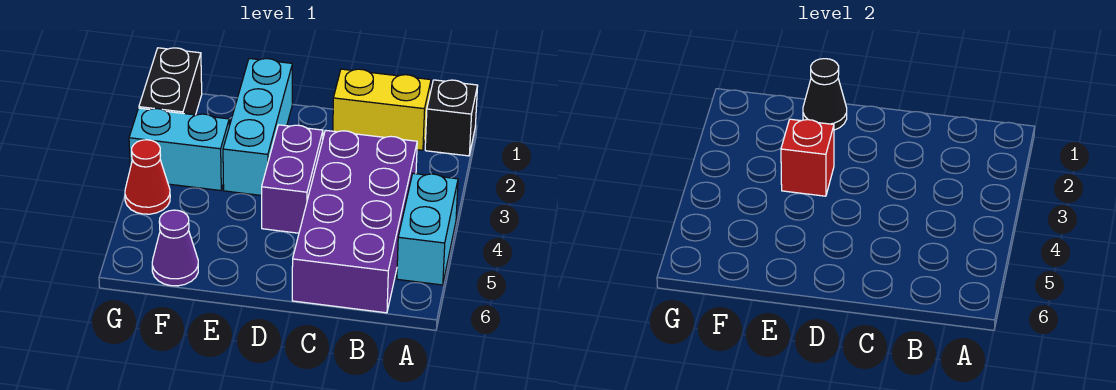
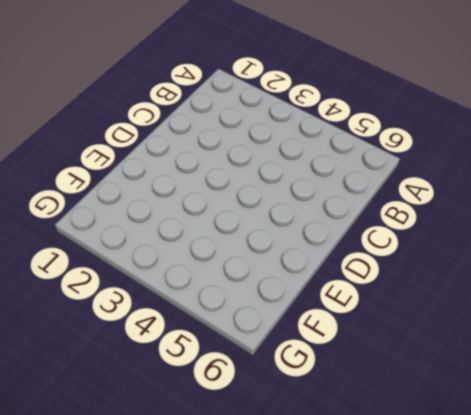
none -> black brick A1 level 1
none -> cyan brick A4:A5 level 1
none -> yellow brick B1:C1 level 1

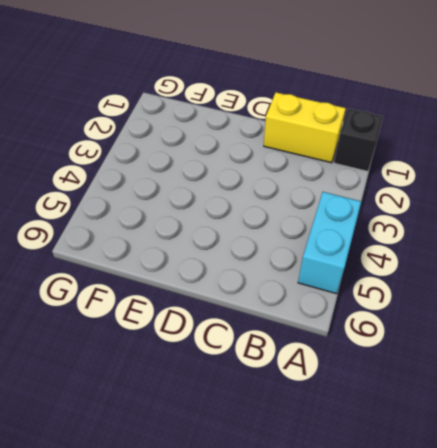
none -> purple brick B3:C6 level 1
none -> purple brick D3:D4 level 1
none -> cyan brick E1:E3 level 1

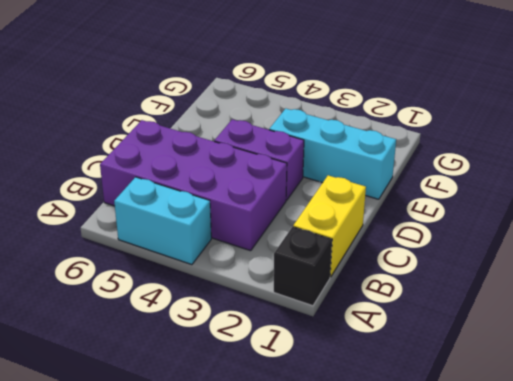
none -> cyan brick F3:G3 level 1
none -> purple cone F6 level 1
none -> black brick G1:G2 level 1

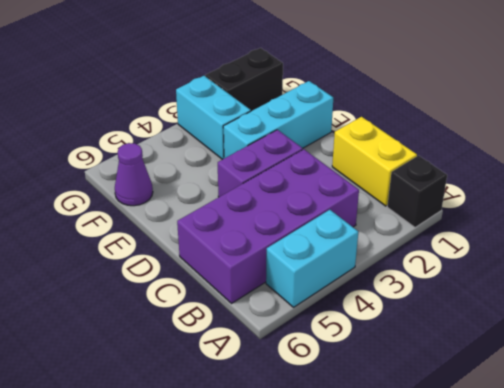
none -> red cone G4 level 1
none -> black cone E1 level 2
none -> red brick E3 level 2

